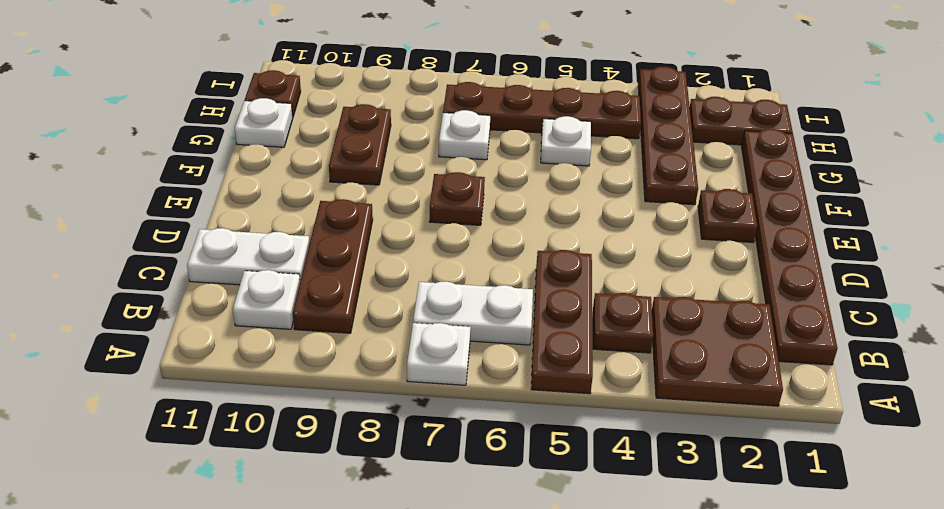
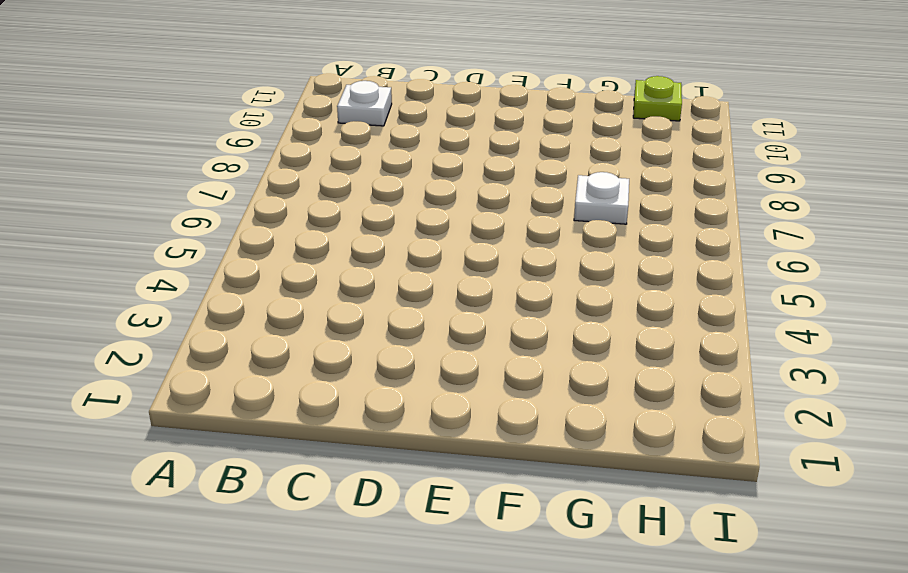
lime plate H11 level 1 -> brown plate H11 level 1
none -> brown plate A2:B3 level 1
none -> brown plate A5:C5 level 1
none -> white plate A7 level 1

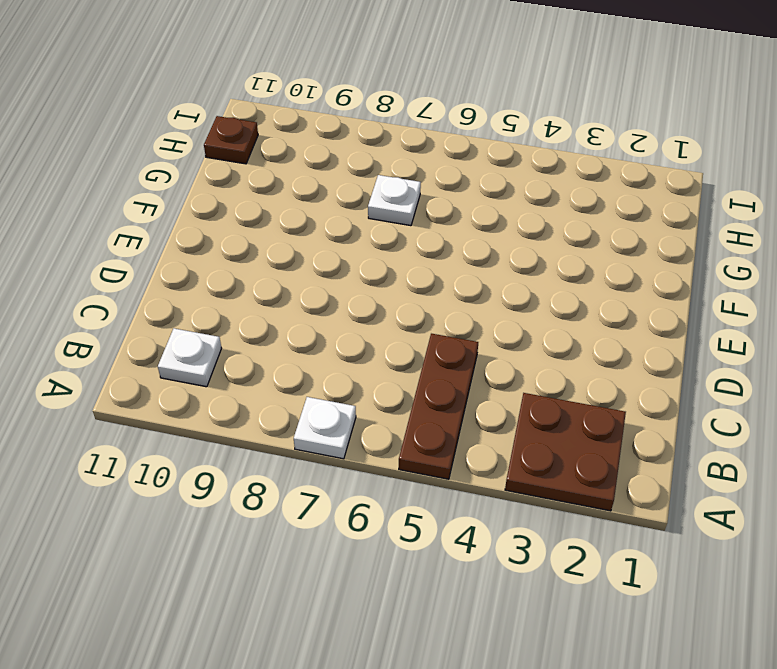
none -> brown plate B1:G1 level 1
none -> brown plate B4 level 1
none -> white plate B6:B7 level 1

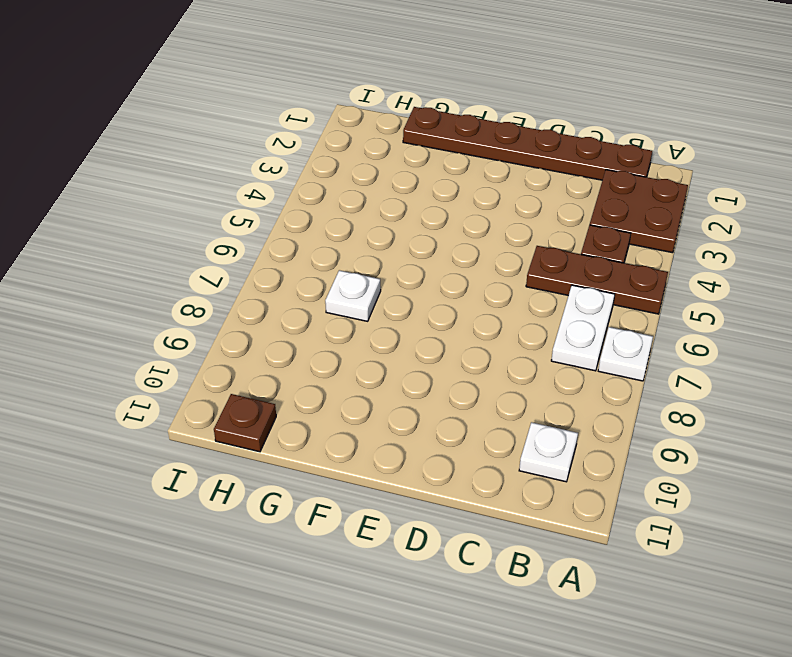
none -> brown plate B9:D9 level 1
none -> white plate C10:C11 level 1
none -> brown plate E2 level 1

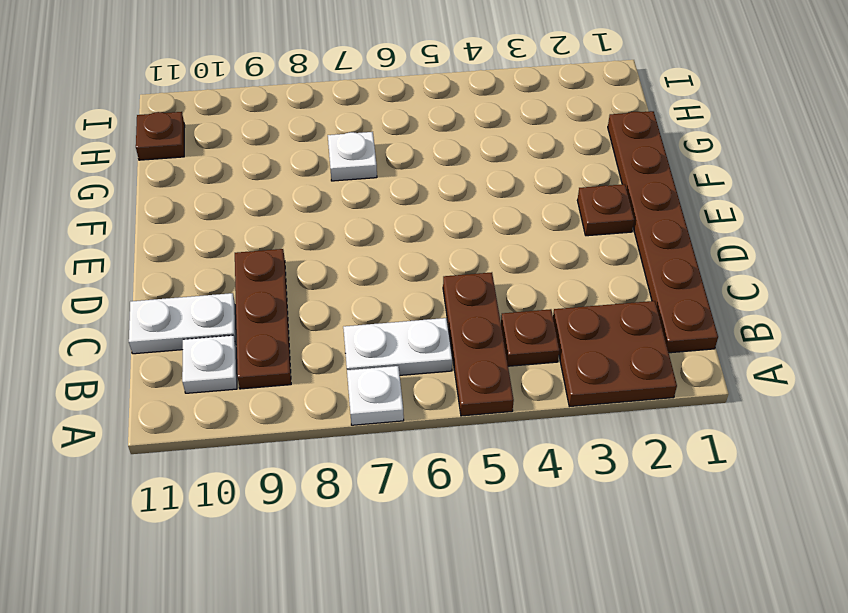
none -> brown plate E7 level 1
none -> brown plate F3:I3 level 1
none -> brown plate F9:G9 level 1

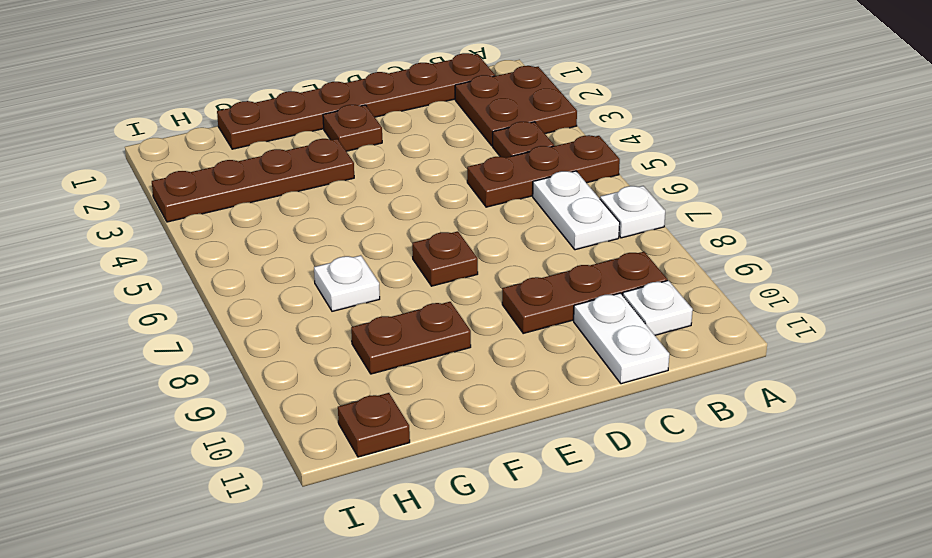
none -> white plate G5 level 1
none -> white plate G11 level 1
none -> brown plate H1:H2 level 1

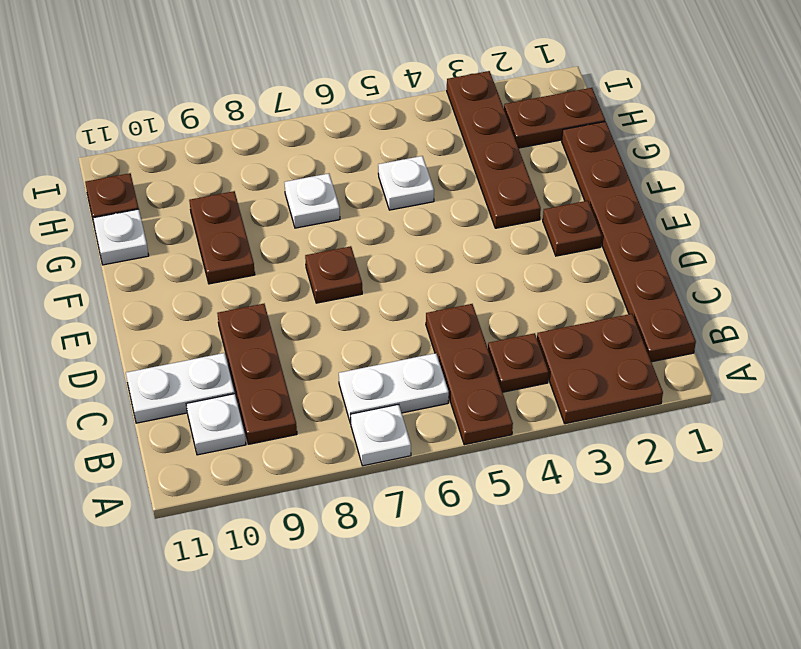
none -> brown plate H4:H7 level 1

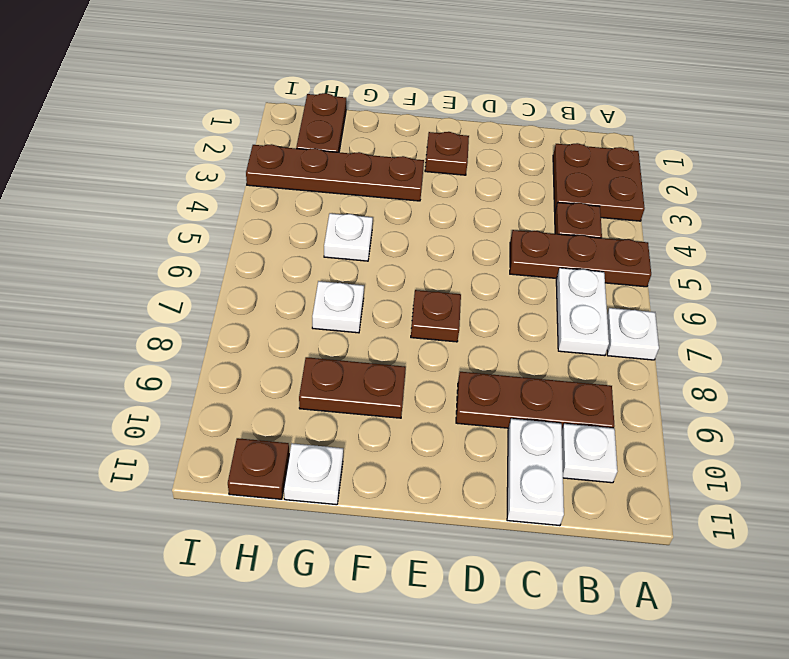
none -> brown plate B1:G1 level 1
none -> brown plate H4:H7 level 1

